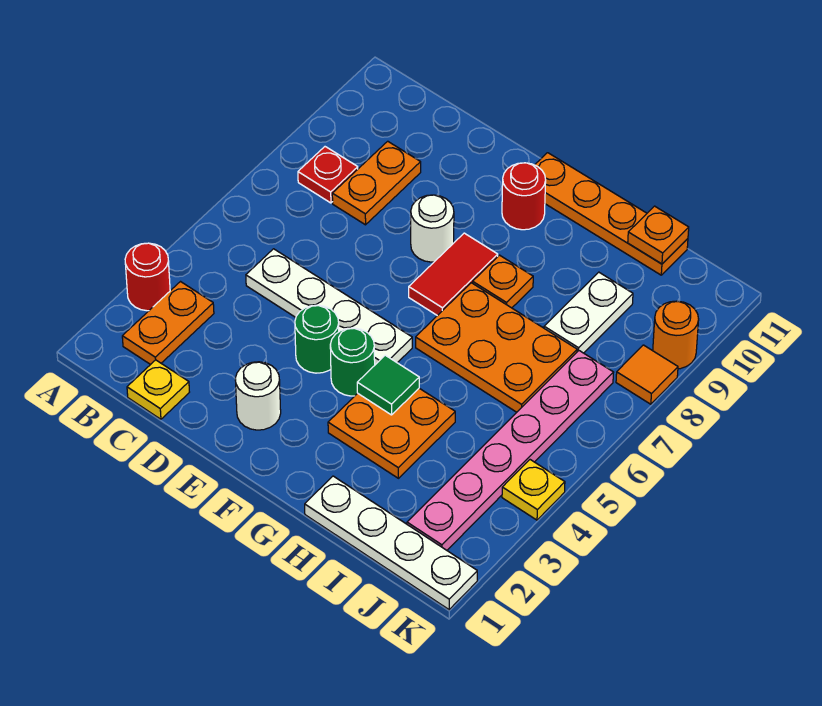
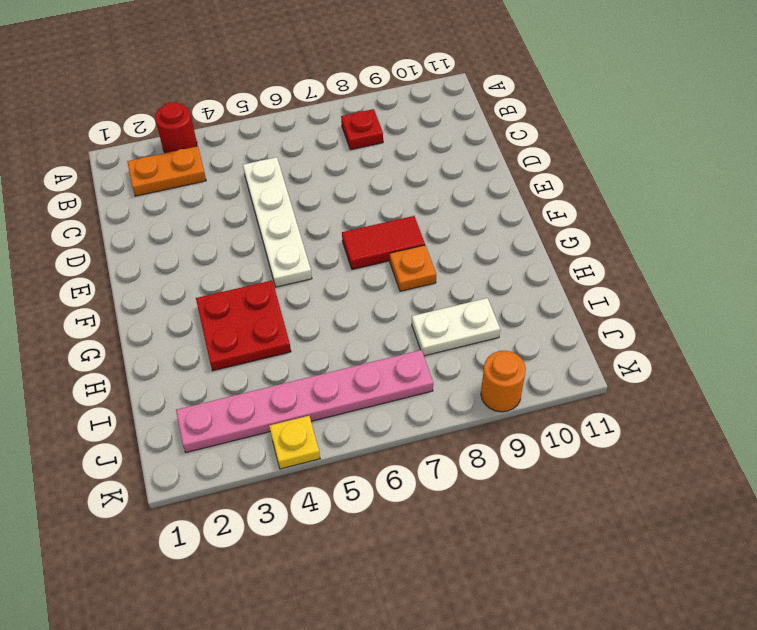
red plate G3:H4 level 1 -> orange plate G3:H4 level 1
none -> yellow plate C1 level 1
none -> orange plate C8:C9 level 1
none -> white round brick E2 level 1

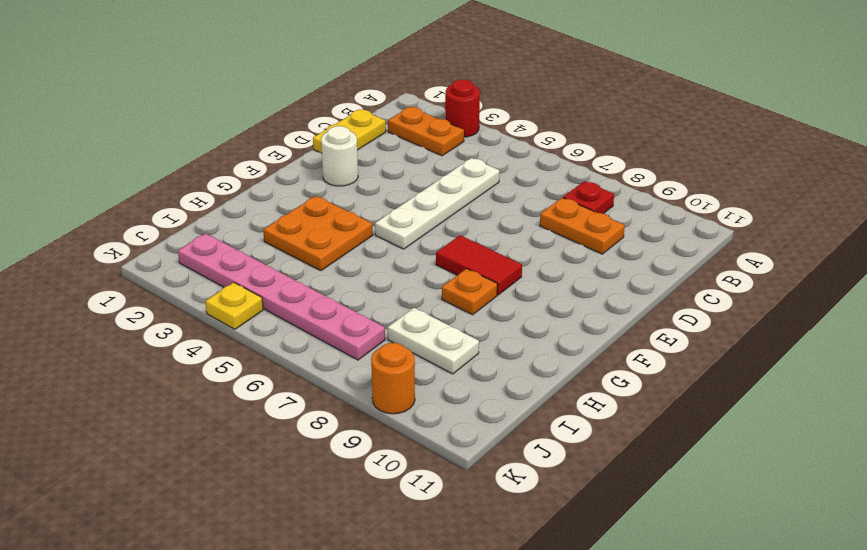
yellow plate C1:D1 level 1 -> yellow plate C1 level 1
none -> green round brick E4 level 1
none -> white round brick E8 level 1
none -> green round brick F4 level 1

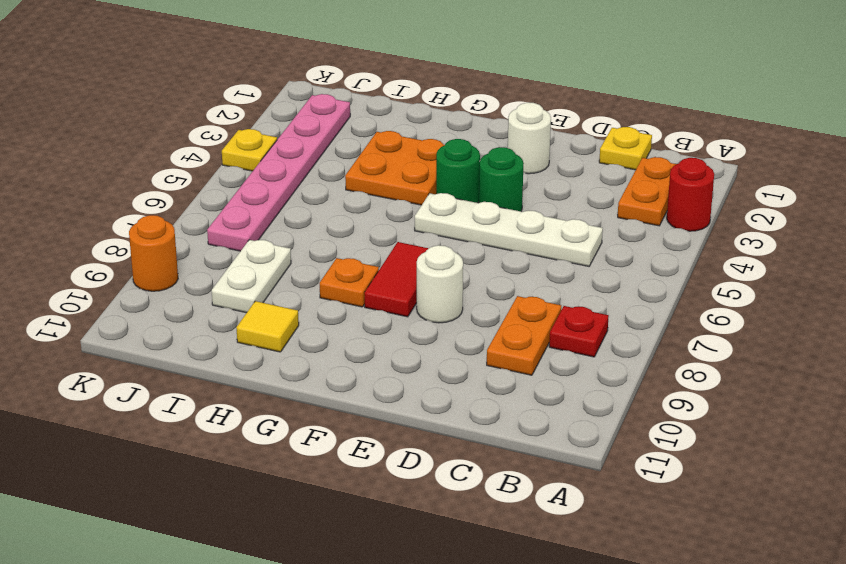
yellow tile H10 level 1 -> none
none -> red round brick F10 level 1
none -> orange plate F11:I11 level 1
none -> orange plate G6:I7 level 1

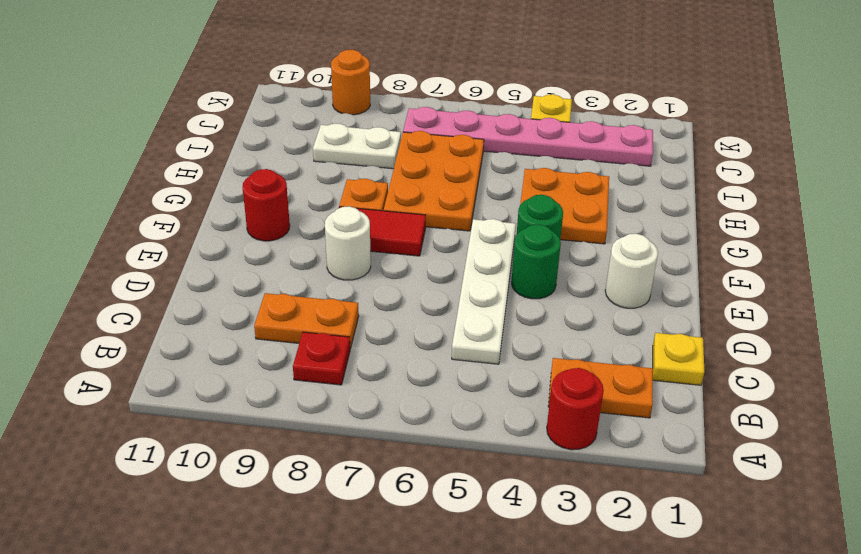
none -> orange plate F11:I11 level 1
none -> white plate H1:K1 level 1
none -> orange tile K8 level 1

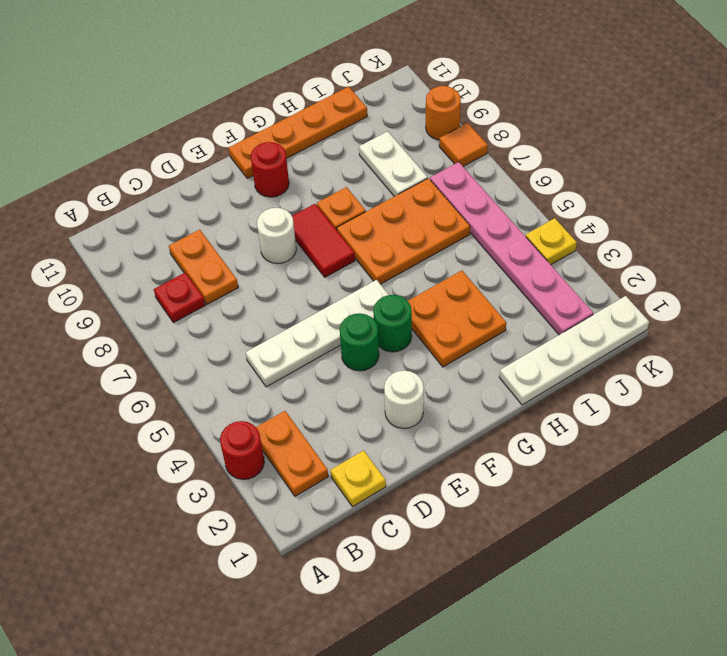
none -> green tile G4 level 2
none -> orange plate I11 level 2

